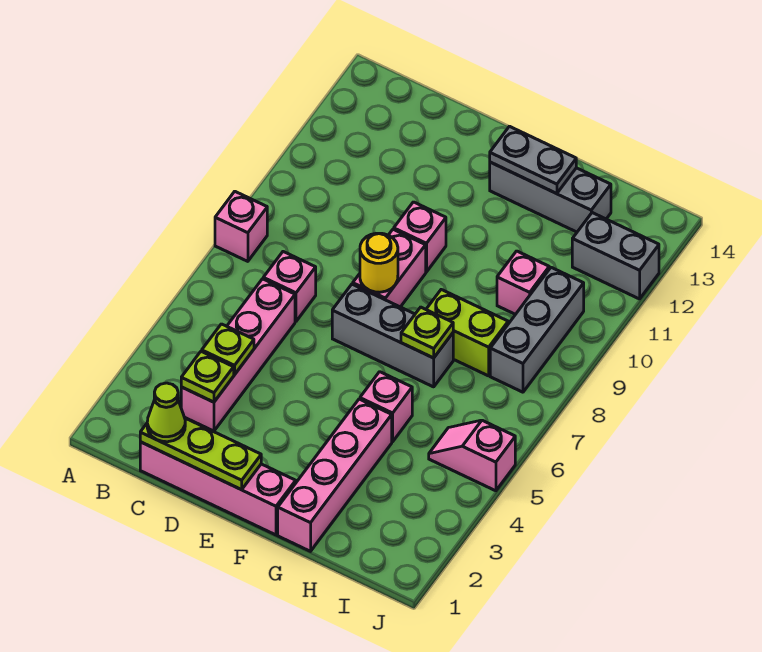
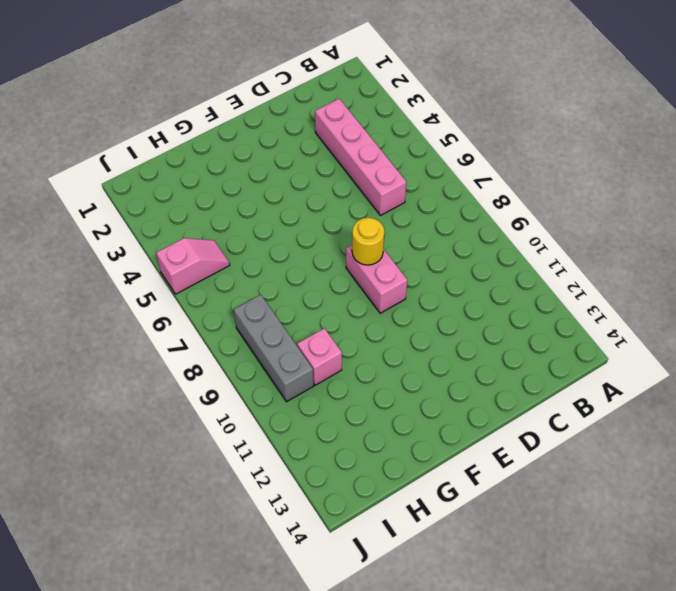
none -> pink brick A8 level 1
none -> pink brick C1:F1 level 1
none -> pink brick C7 level 1

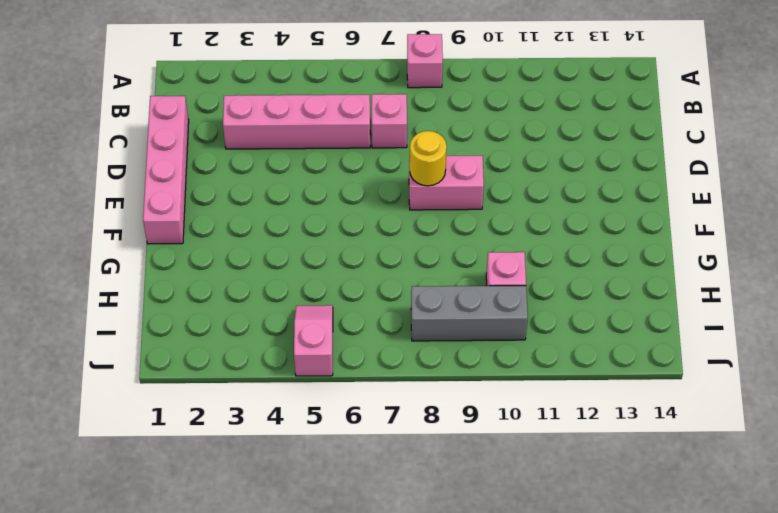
none -> grey brick E7:G7 level 1
none -> pink brick E10 level 1
none -> grey brick F13:H13 level 1

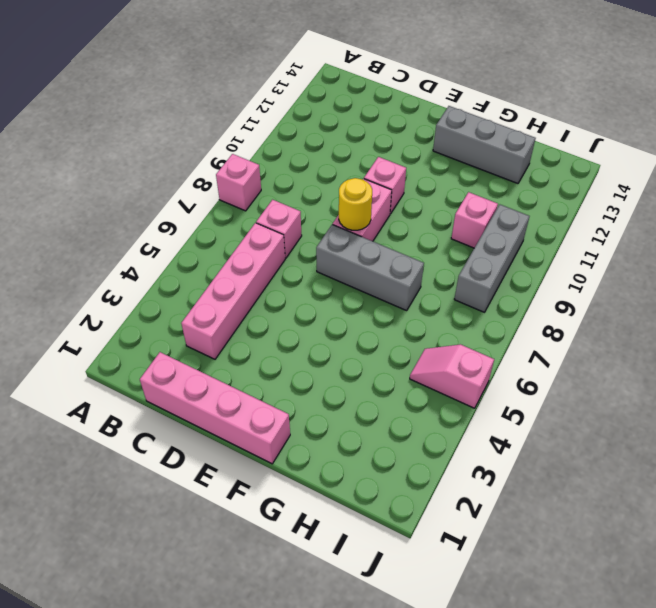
none -> pink brick G1:G4 level 1
none -> pink brick G5 level 1
none -> lime brick G8:H8 level 1

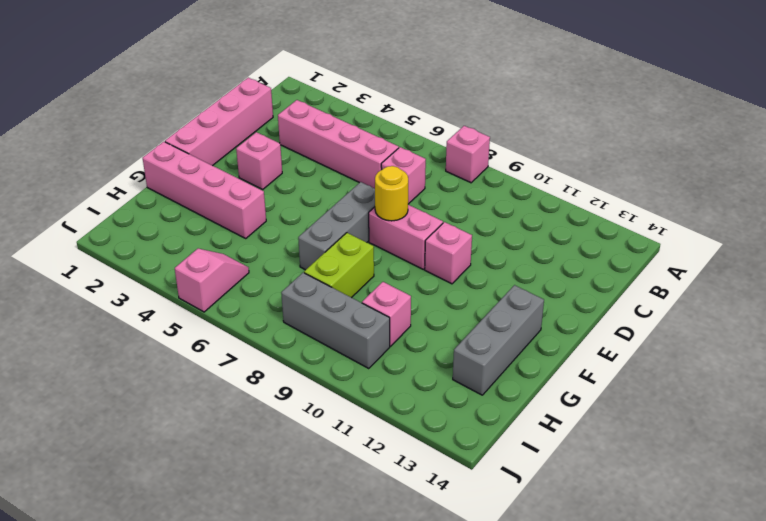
pink brick E3 level 1 -> pink brick G5 level 1
none -> grey brick I12:J12 level 1
none -> lime plate C1:E1 level 2
none -> lime plate C3 level 2

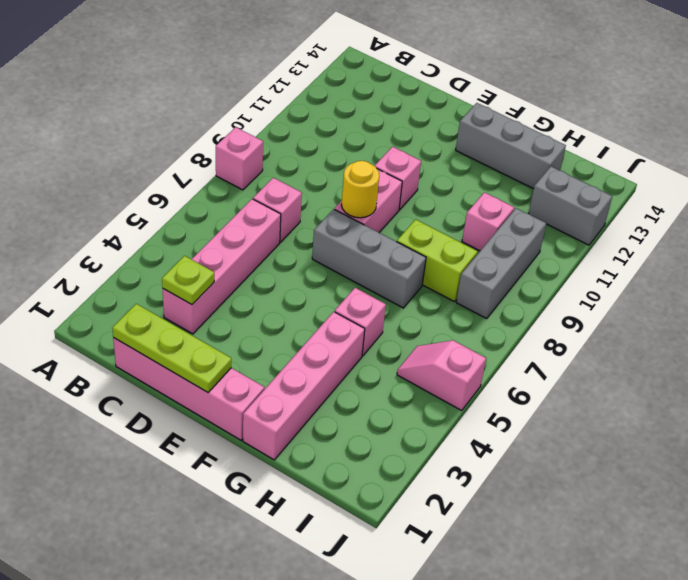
none -> lime plate C4 level 2
none -> grey plate F13:G13 level 2
none -> lime plate G7 level 2

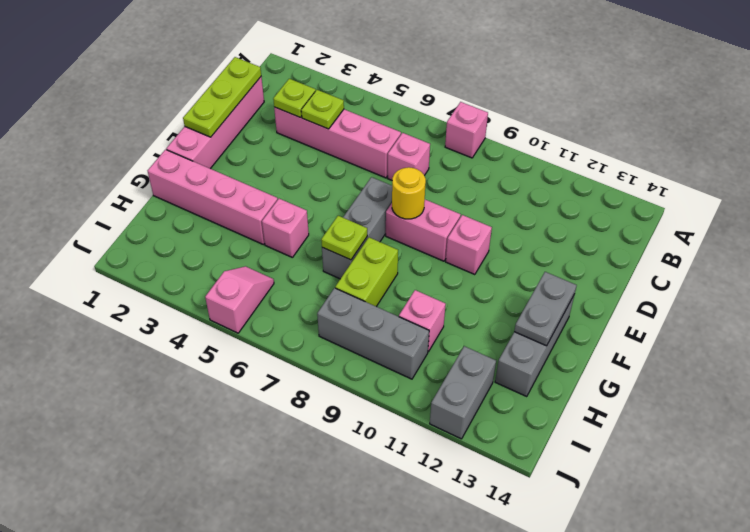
none -> lime cone C1 level 3

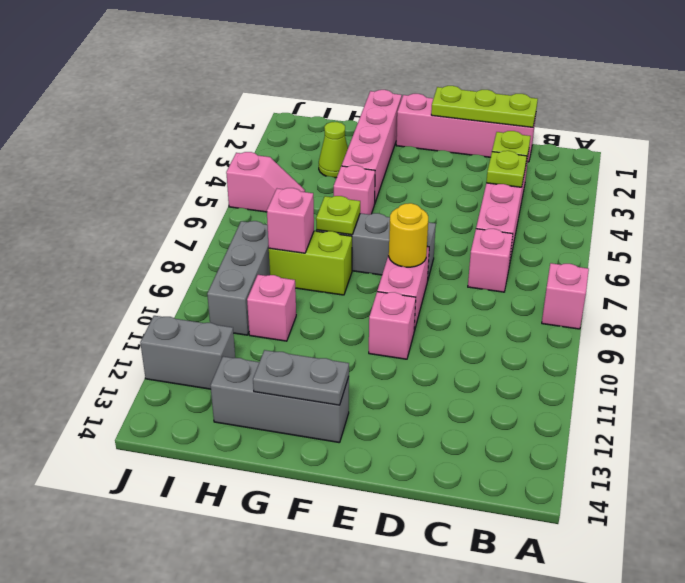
lime cone H3 level 1 -> lime cone C1 level 3
pink brick H8 level 2 -> none

